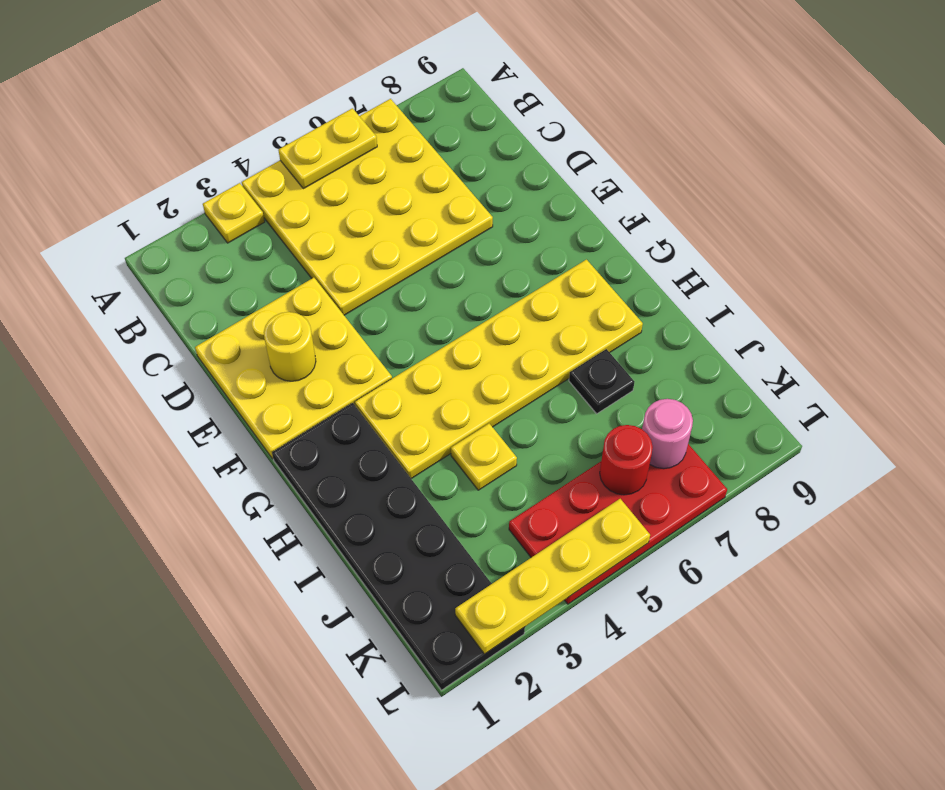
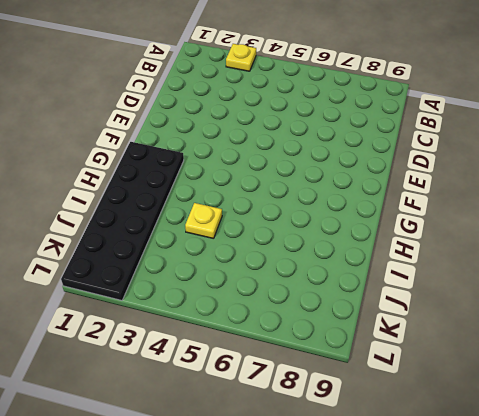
none -> yellow plate A4:D7 level 1
none -> yellow plate D1:F3 level 1
none -> yellow plate G3:H8 level 1

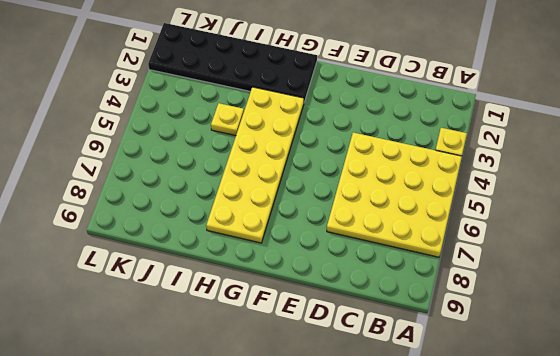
none -> yellow plate D1:F3 level 1
none -> black plate I7 level 1
none -> red plate K4:L7 level 1

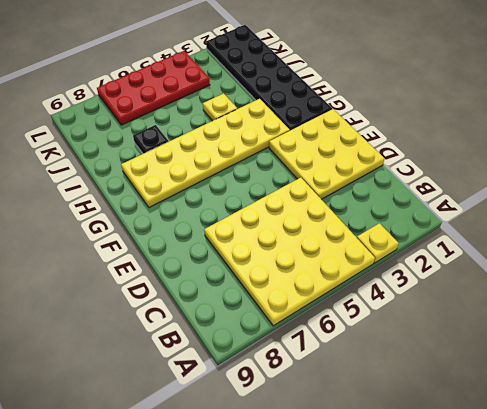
none -> yellow plate A5:A6 level 2
none -> yellow round brick E2 level 2
none -> red round brick K6 level 2

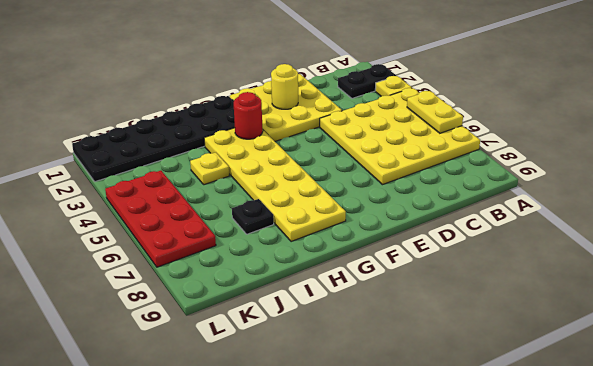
black plate A2:B2 level 1 -> none
red round brick G3 level 2 -> red round brick K6 level 2
none -> pink round brick K7 level 2
none -> yellow plate L2:L5 level 2

